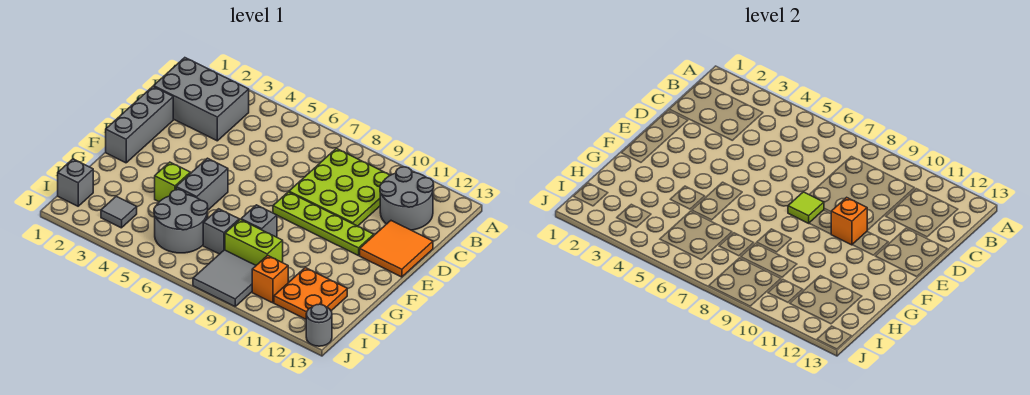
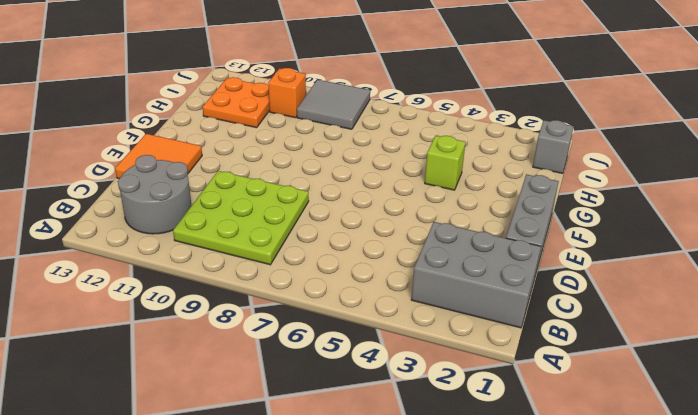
none -> lime plate E8:E11 level 1
none -> grey brick F5:G5 level 1
none -> grey brick G8 level 1

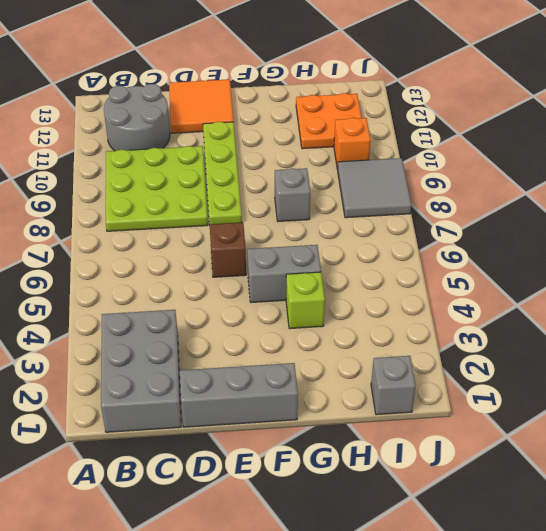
brown brick E6 level 1 -> none
none -> grey round brick H5:I6 level 1
none -> grey brick H7 level 1
none -> lime brick H8:H9 level 1

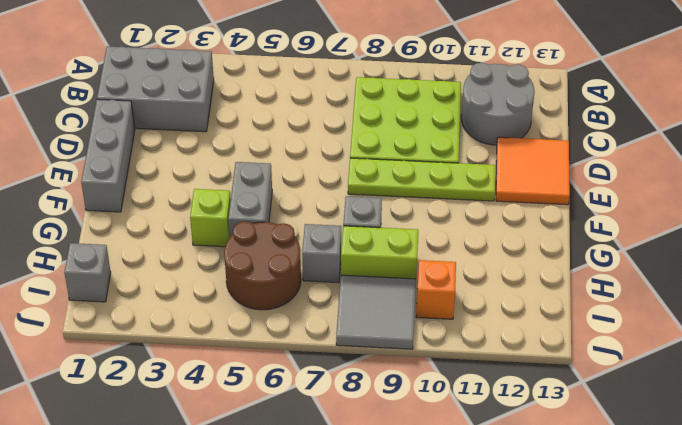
brown round brick H5:I6 level 1 -> grey round brick H5:I6 level 1
none -> orange plate H11:I12 level 1
none -> grey tile I3 level 1
none -> grey round brick J13 level 1

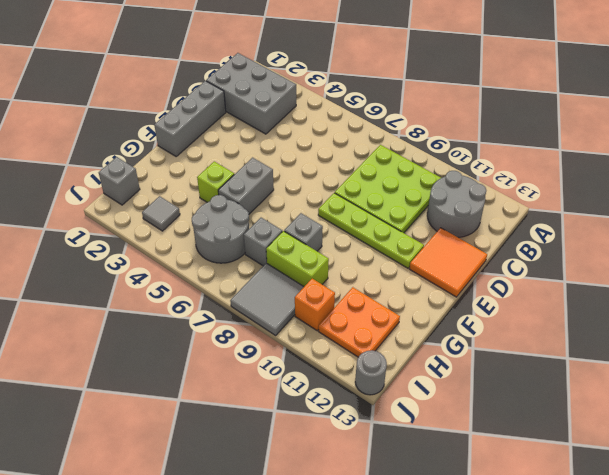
none -> lime tile E8 level 2
none -> orange brick E10 level 2

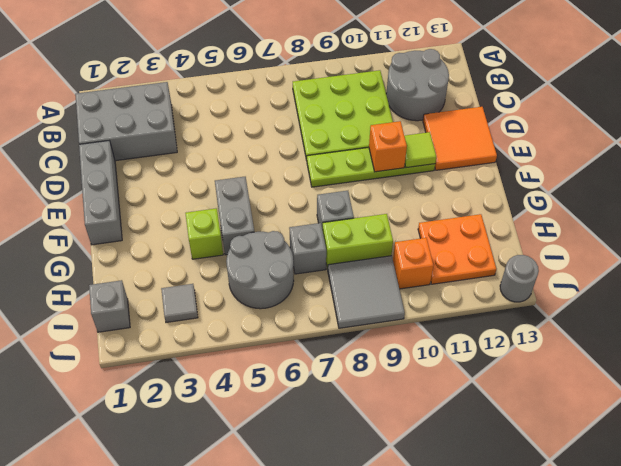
lime tile E11 level 2 -> lime tile E8 level 2

